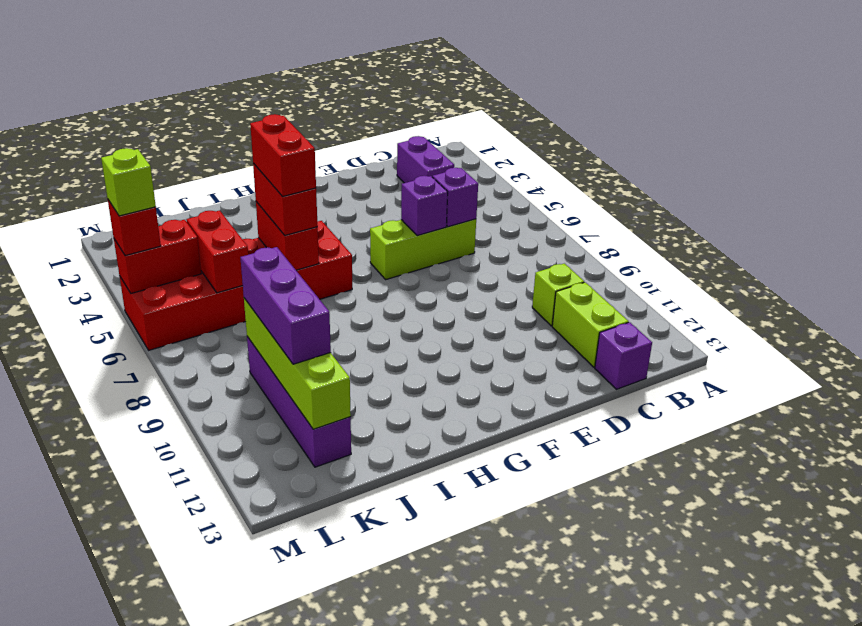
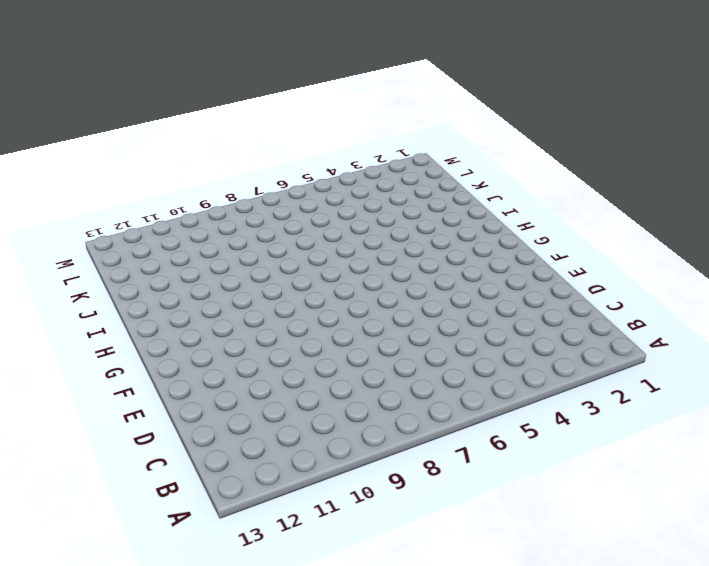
none -> purple brick C2:C3 level 1
none -> lime brick C10 level 1
none -> lime brick C11:C12 level 1

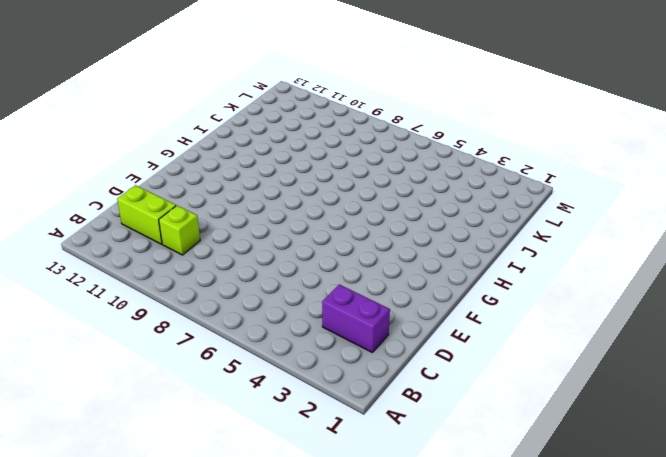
none -> purple brick C13 level 1
none -> lime brick D6:F6 level 1
none -> red brick H5:M6 level 1

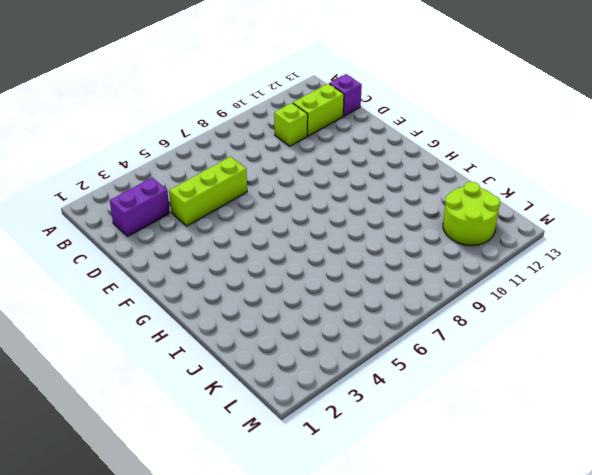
lime brick D4:D6 level 1 -> lime brick D6:F6 level 1
lime round brick K11:L12 level 1 -> purple brick K9:K12 level 1
none -> red brick H5:M6 level 1
none -> purple brick D6 level 2
none -> purple brick E6 level 2

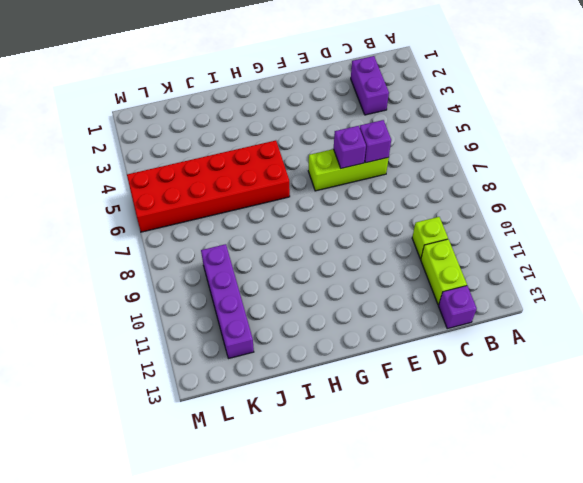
none -> red brick I5:I6 level 2
none -> red brick K5:K6 level 2
none -> lime brick K9:K12 level 2

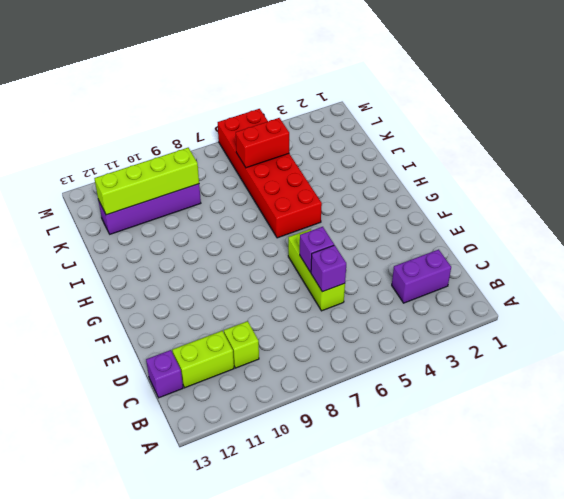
none -> red brick I5:I6 level 2
none -> red brick L5:M5 level 2
none -> red brick I5:I6 level 3

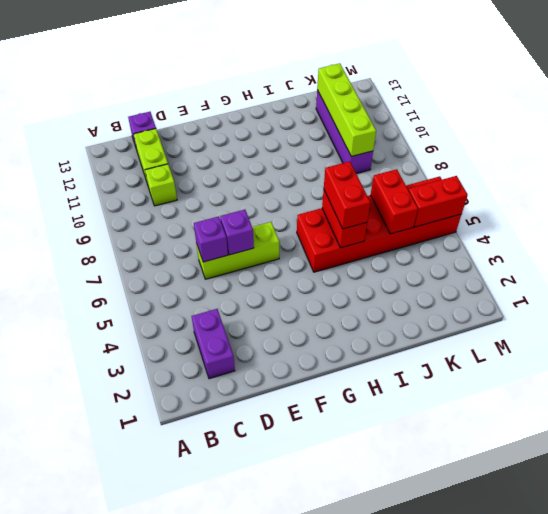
none -> purple brick K9:K11 level 3
none -> red brick M5 level 3
none -> red brick I5:I6 level 4

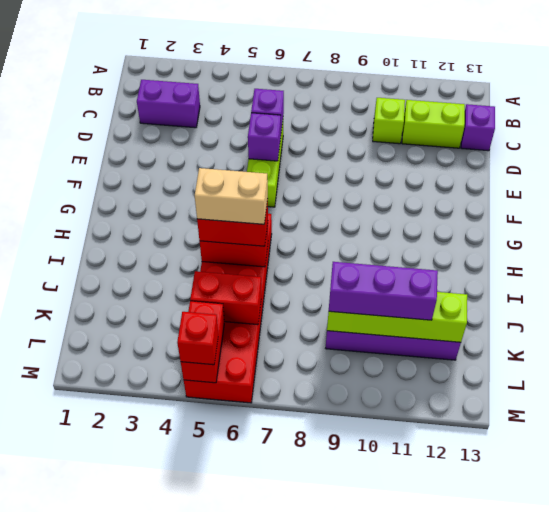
tan brick I5:I6 level 4 -> red brick I5:I6 level 4
none -> lime brick M5 level 4

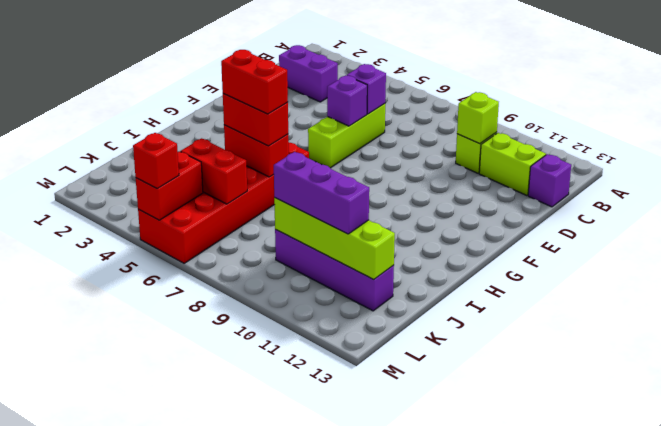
lime brick C10 level 2 -> lime brick M5 level 4

